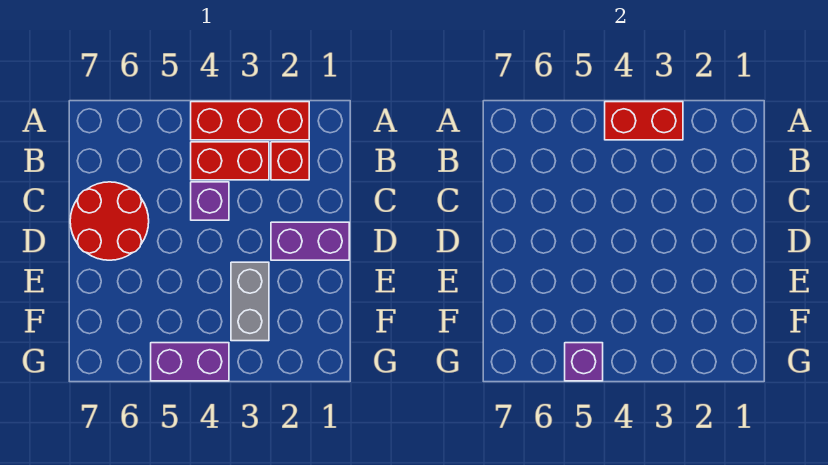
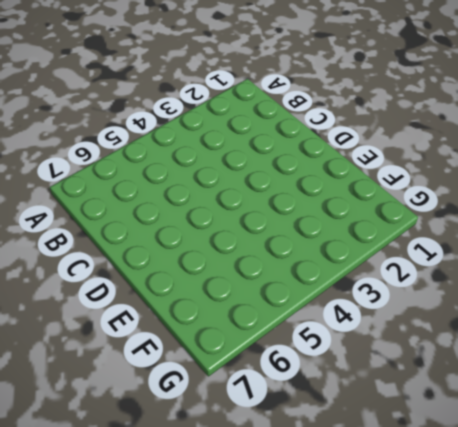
none -> red brick A2:A4 level 1
none -> red brick B2 level 1

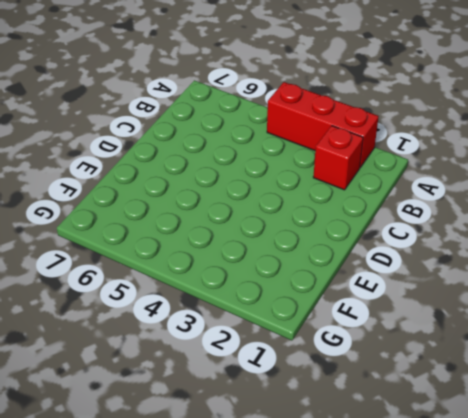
none -> red brick B3:B4 level 1
none -> purple brick C4 level 1

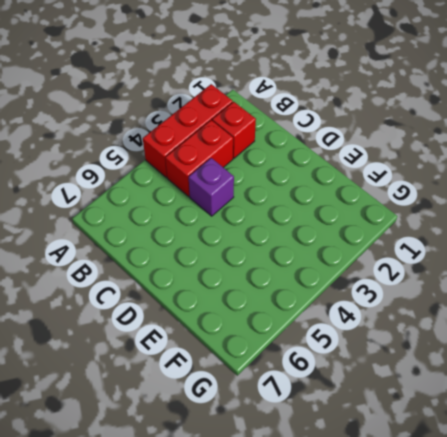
none -> red round brick C6:D7 level 1
none -> purple brick D1:D2 level 1

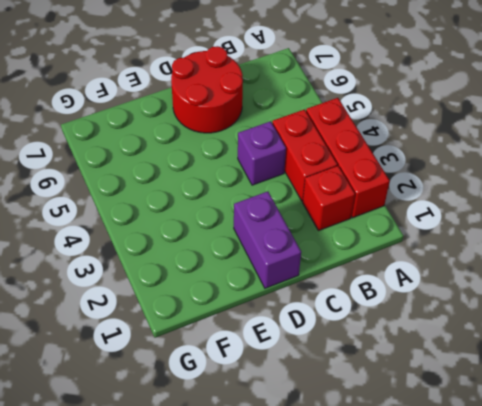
none -> grey brick E3:F3 level 1
none -> purple brick G4:G5 level 1

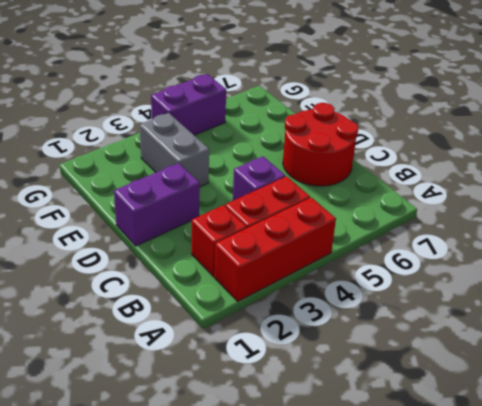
none -> red brick A3:A4 level 2
none -> purple brick G5 level 2

